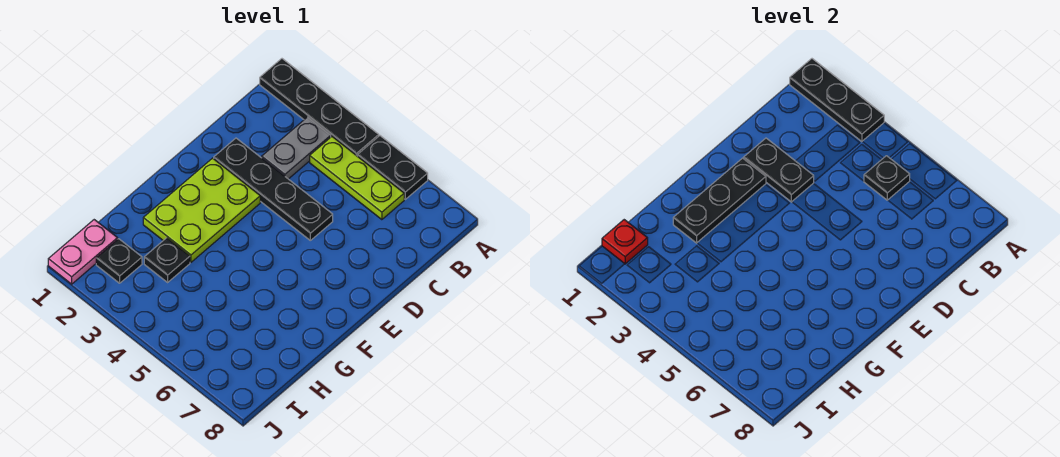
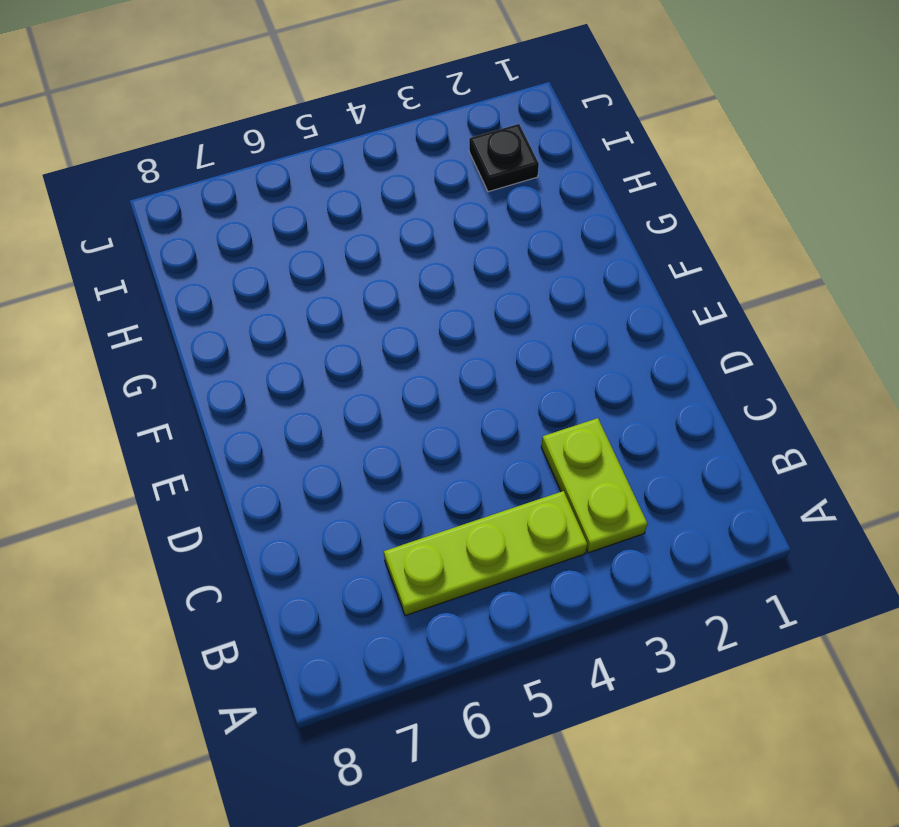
lime plate B3:C3 level 1 -> grey plate B3:C3 level 1
none -> black plate A1:A4 level 1
none -> black plate A5:A6 level 1
none -> black plate D2:D5 level 1

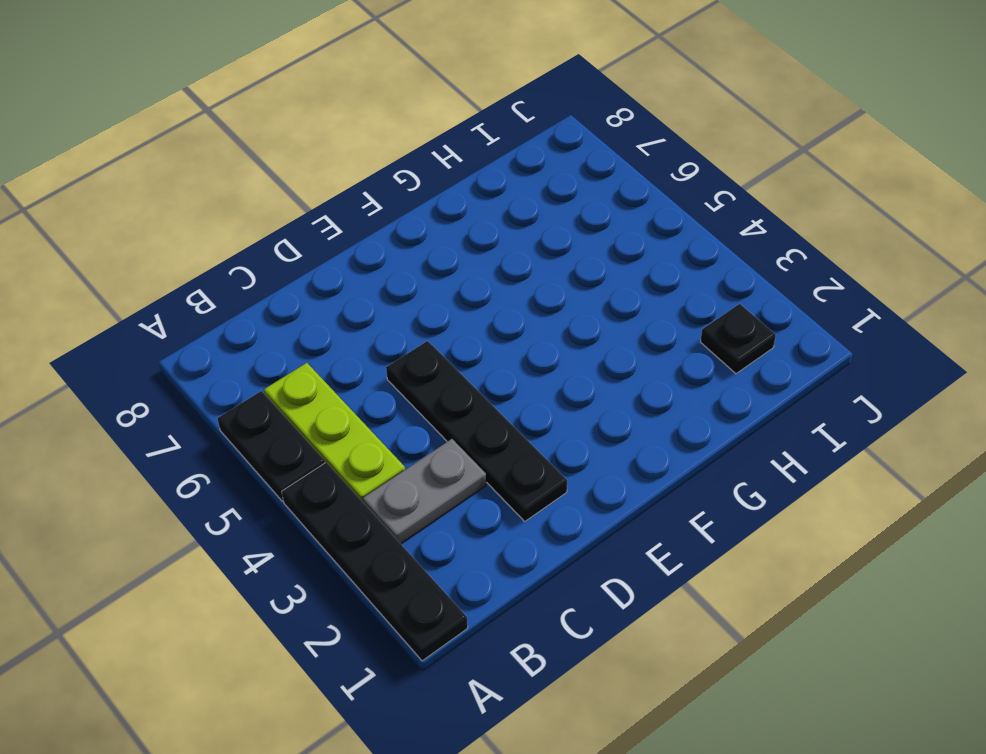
none -> lime plate E2:G3 level 1
none -> black plate H3 level 1
none -> pink plate I1:J1 level 1

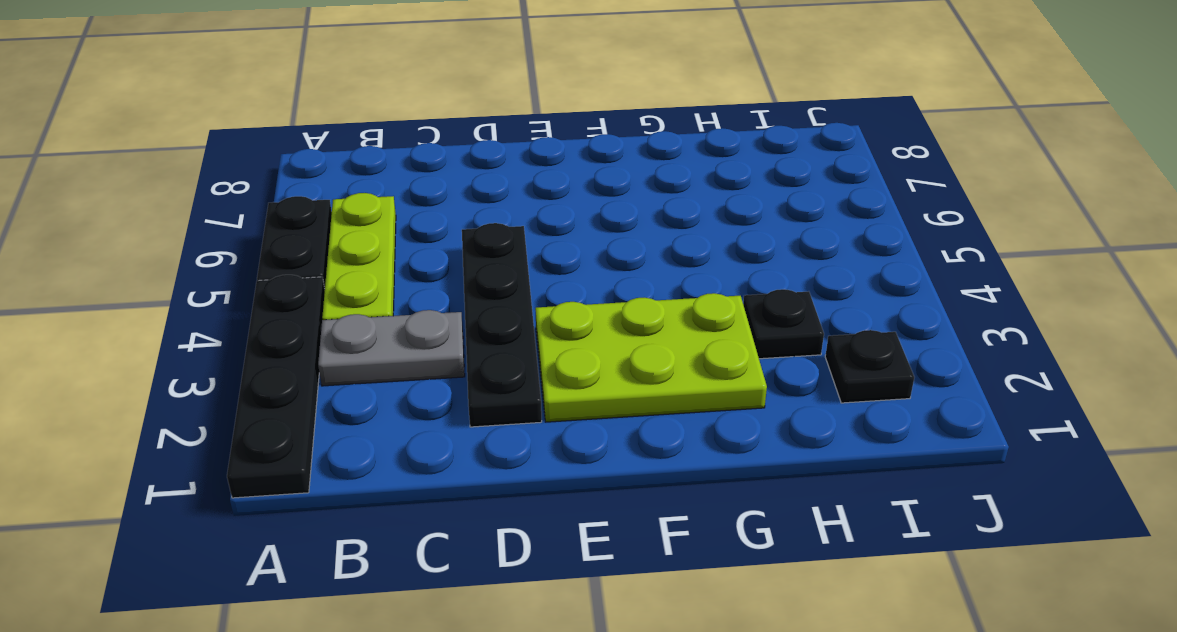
none -> pink plate I1:J1 level 1
none -> black plate A1:A3 level 2
none -> black plate B5 level 2

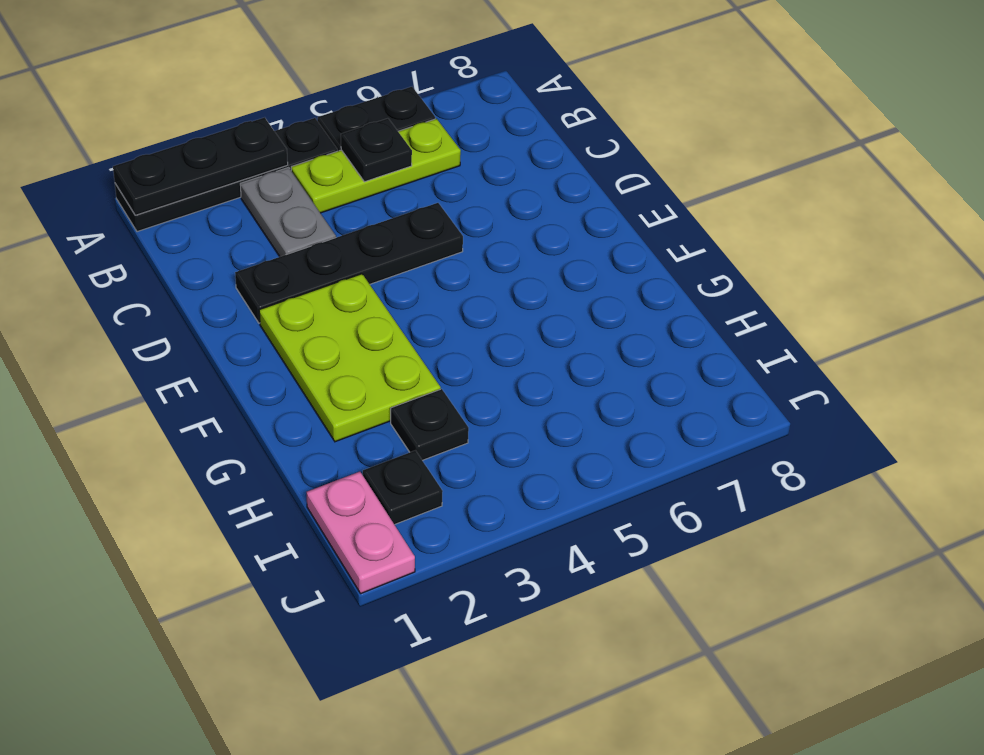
none -> black plate D2:D3 level 2
none -> black plate E2:G2 level 2
none -> red plate I1 level 2

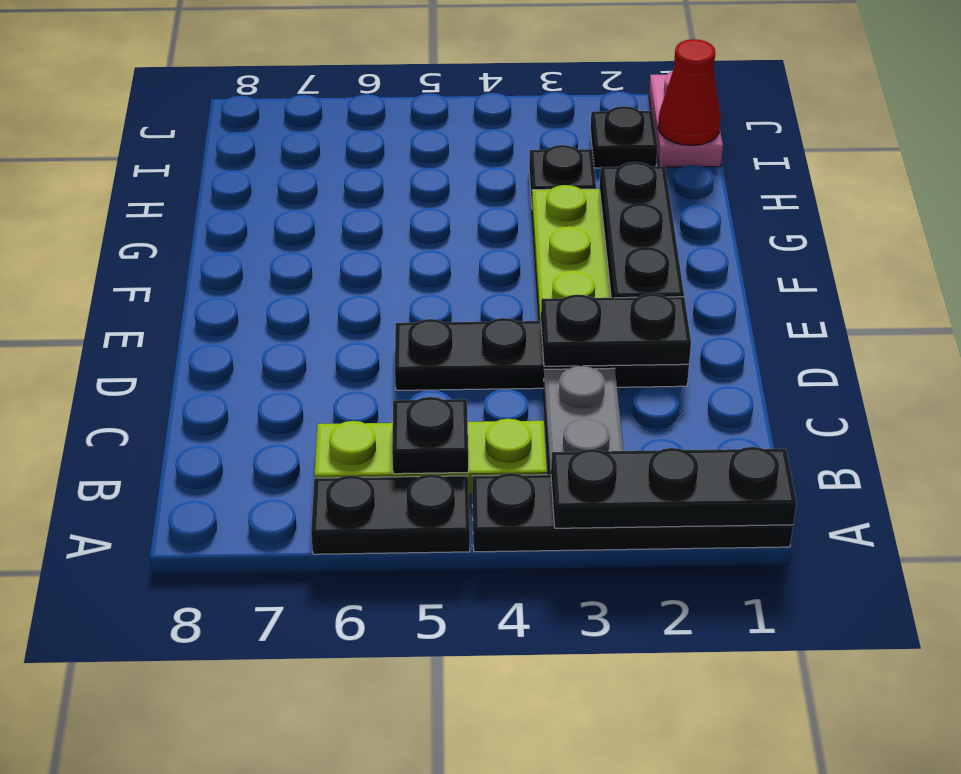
red cone I1 level 2 -> red plate I1 level 2

